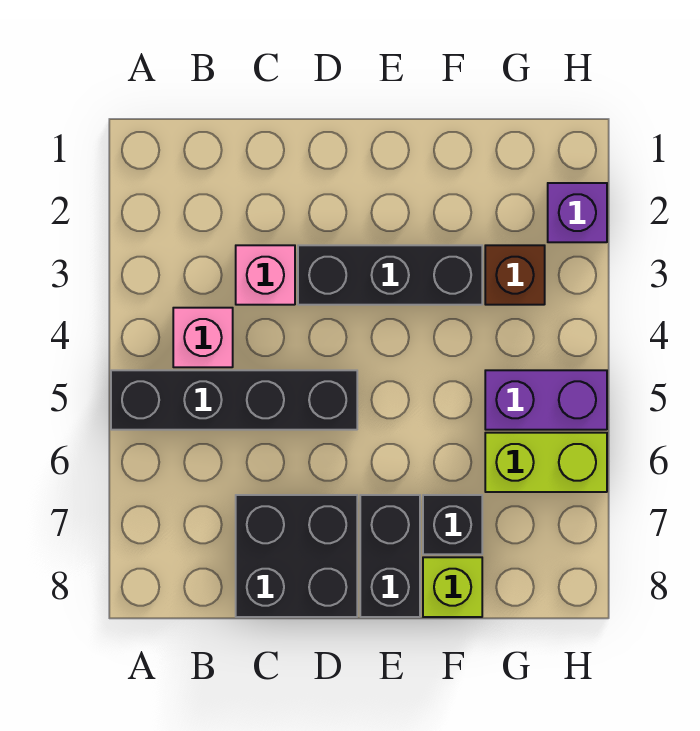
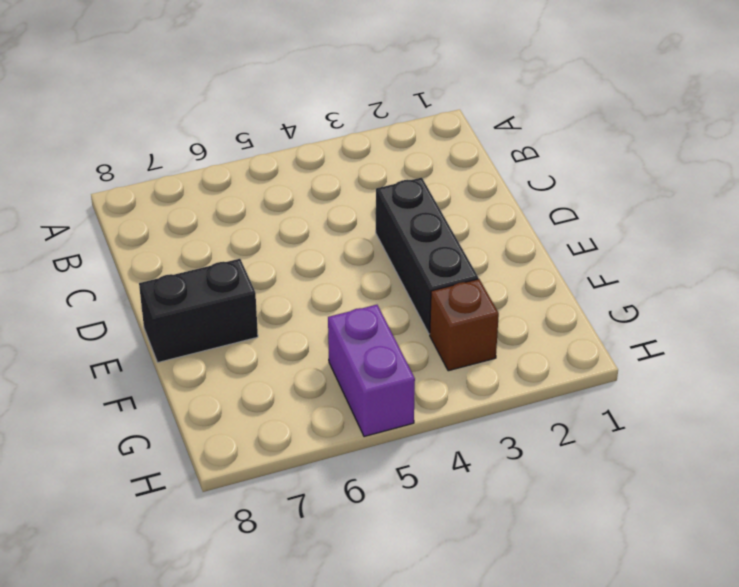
none -> black brick A5:D5 level 1
none -> pink brick B4 level 1
none -> pink brick C3 level 1

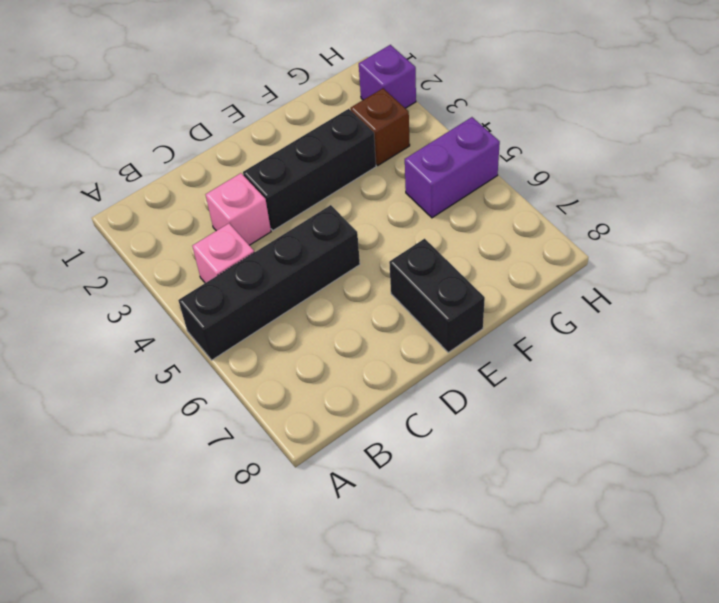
none -> black brick C7:D8 level 1
none -> black brick F7 level 1
none -> lime brick F8 level 1

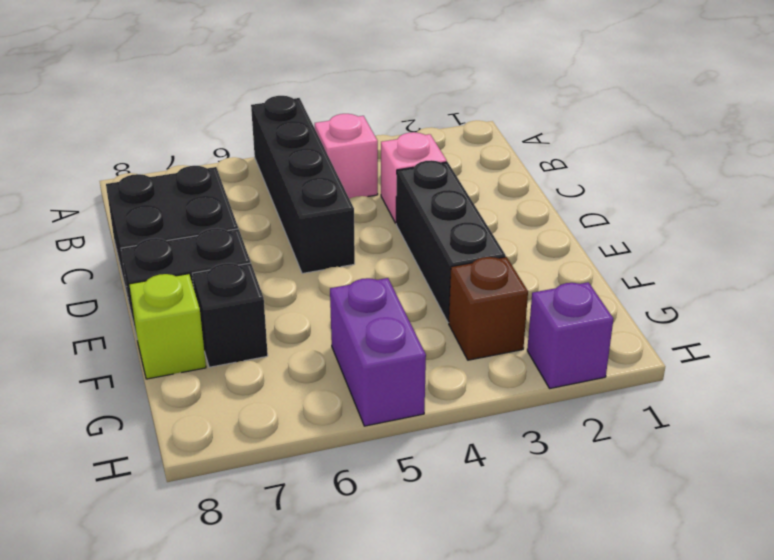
none -> lime brick G6:H6 level 1

